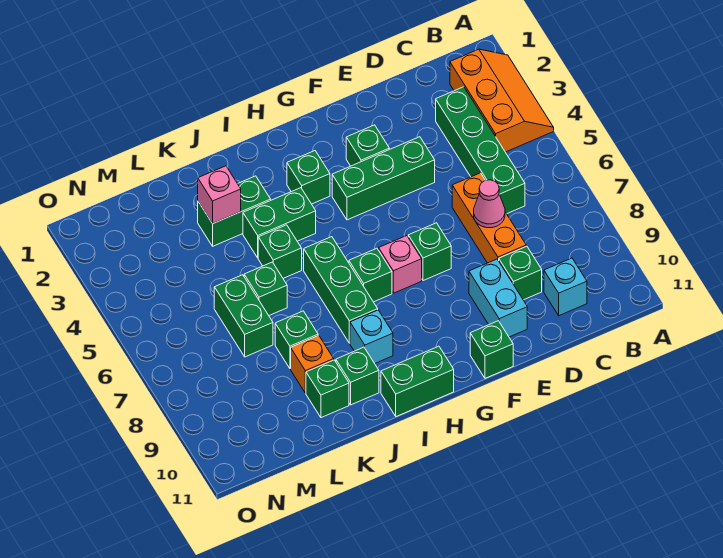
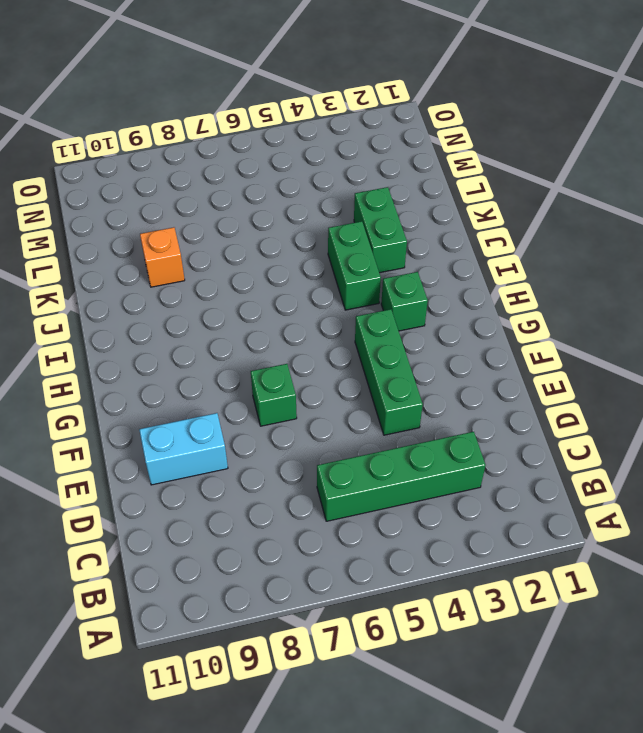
none -> orange slope A2:B4 level 1 top B
none -> cyan brick C10 level 1
none -> orange brick D6:D8 level 1

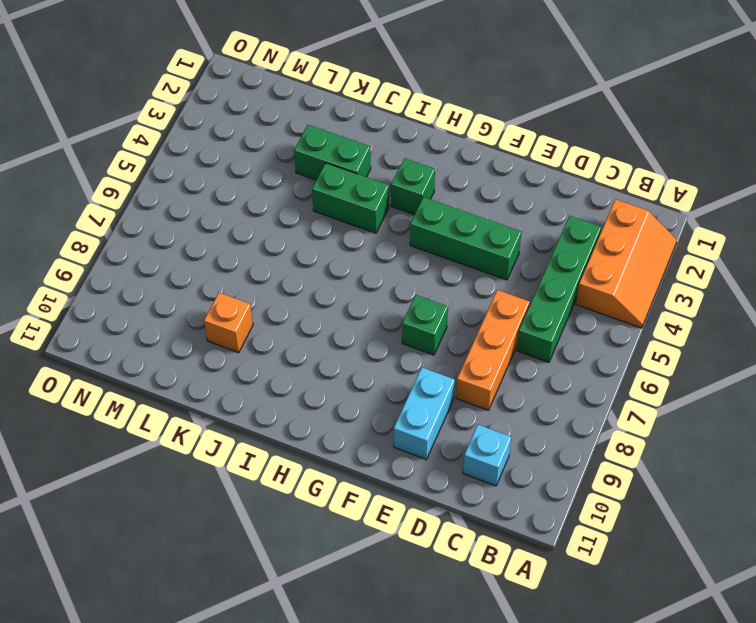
none -> green brick D9 level 1
none -> green brick F3 level 1
none -> green brick F11 level 1

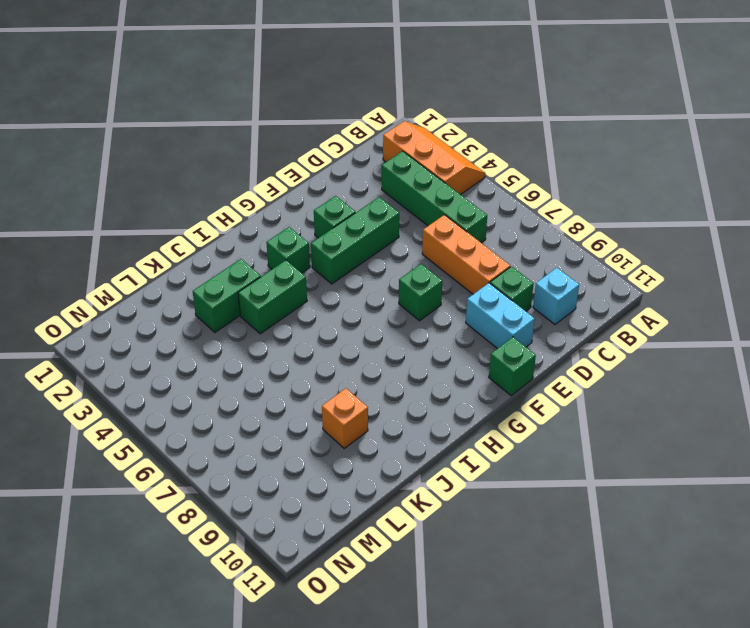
none -> pink brick G7 level 1
none -> green brick H7 level 1
none -> green brick H11:I11 level 1

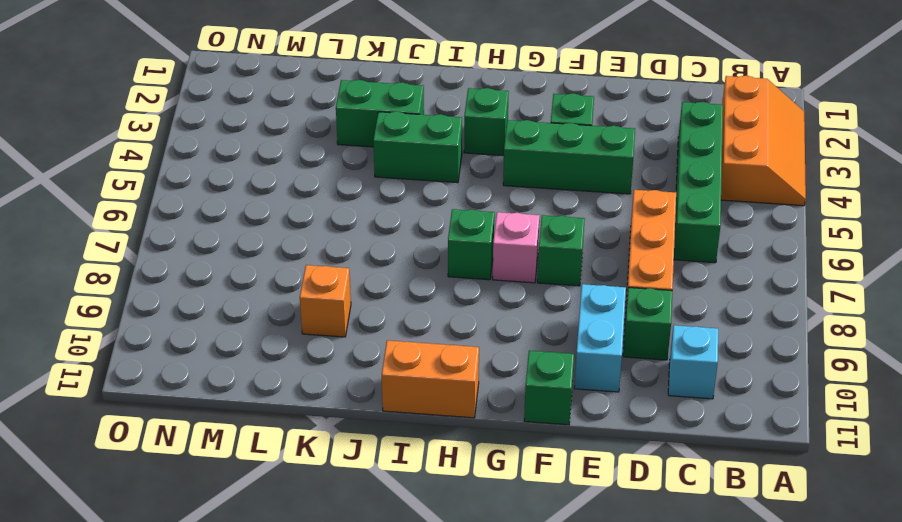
orange brick H11:I11 level 1 -> green brick H11:I11 level 1
none -> green brick I6:I8 level 1
none -> cyan brick I9 level 1
none -> green brick J5 level 1

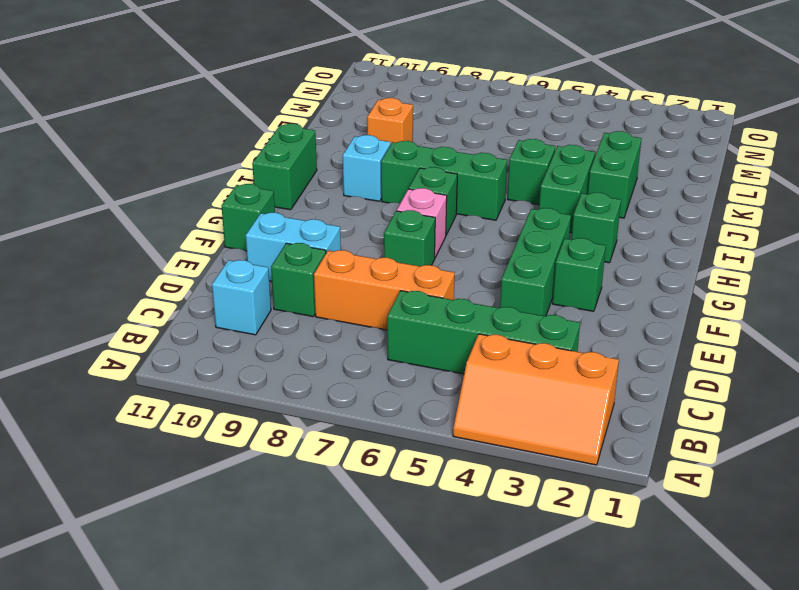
none -> green brick J10 level 1
none -> green brick K6 level 1
none -> green brick K8 level 1

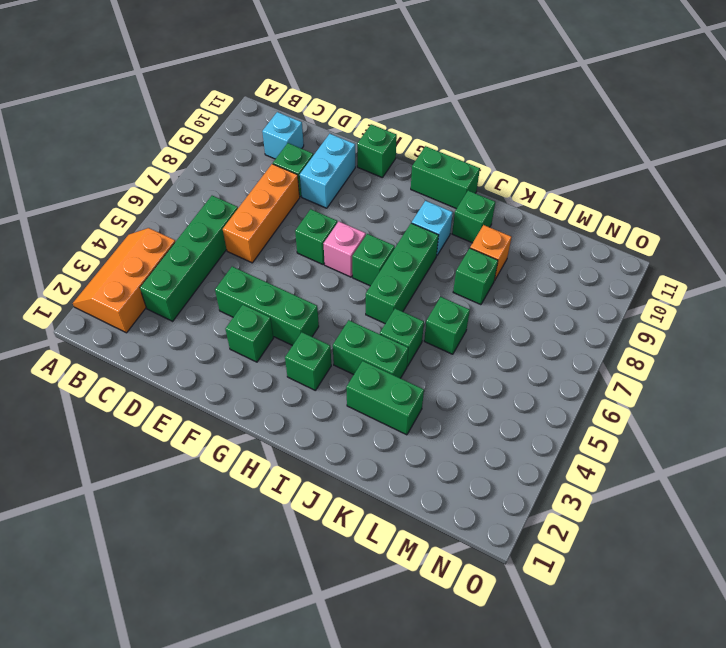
none -> green brick K10 level 1
none -> green brick L6:L7 level 1
none -> pink cone D7 level 2

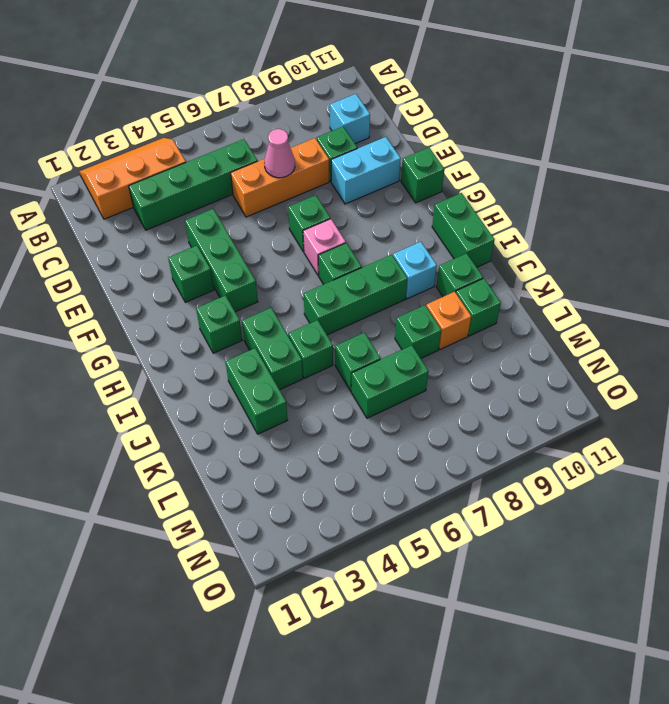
none -> pink brick K3 level 2

